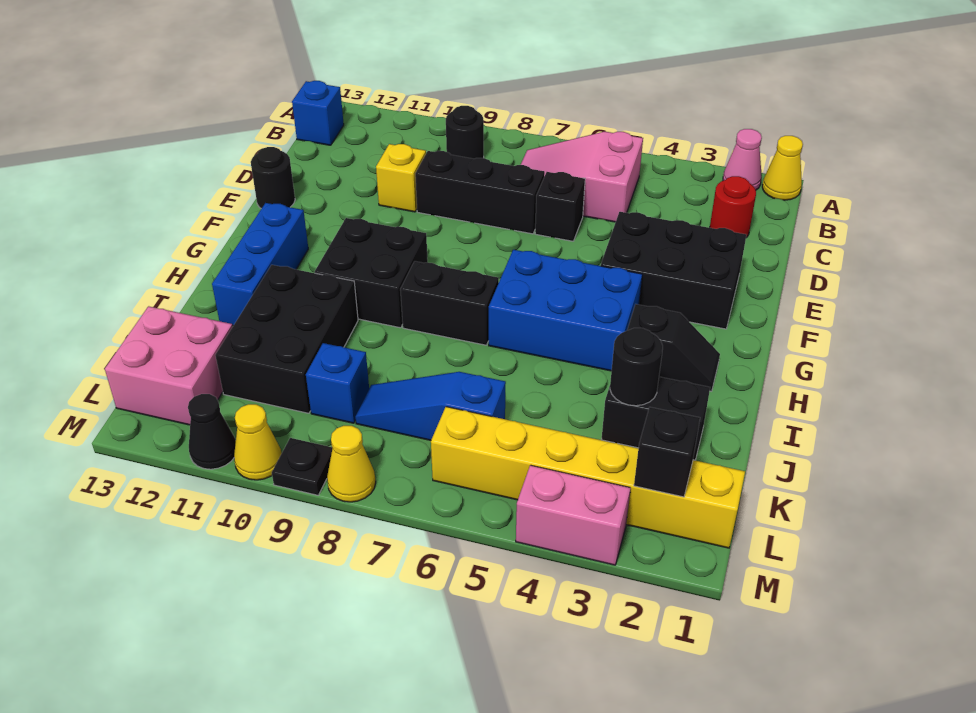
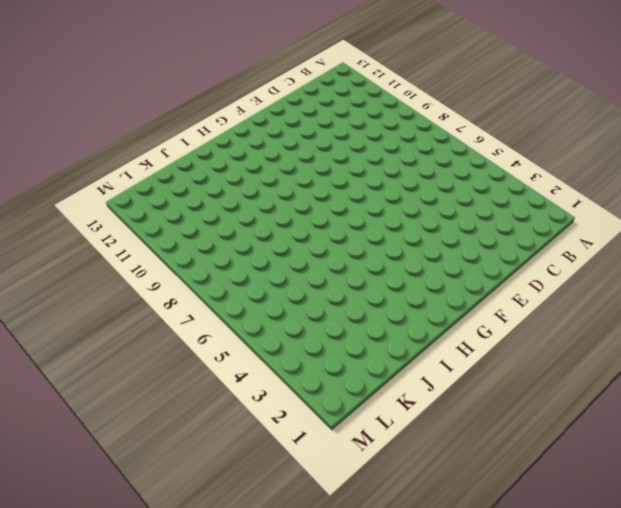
none -> yellow cone A1 level 1
none -> pink cone A2 level 1
none -> pink slope B5:C7 level 1 top 5

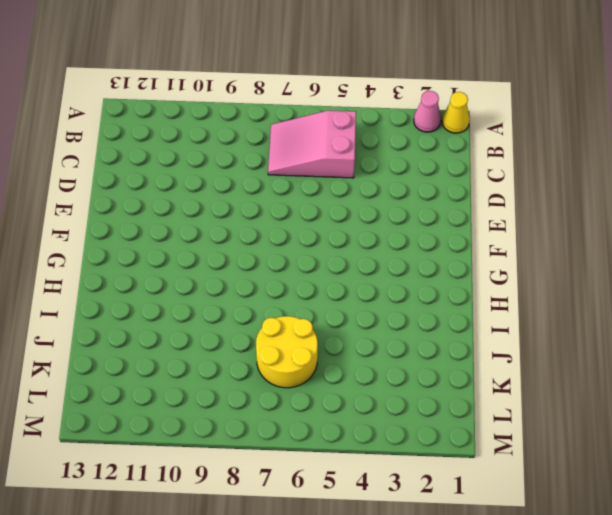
yellow round brick J6:K7 level 1 -> blue slope K6:K8 level 1 top 6
none -> black round brick B9 level 1
none -> blue brick B13 level 1
none -> red round brick C2 level 1

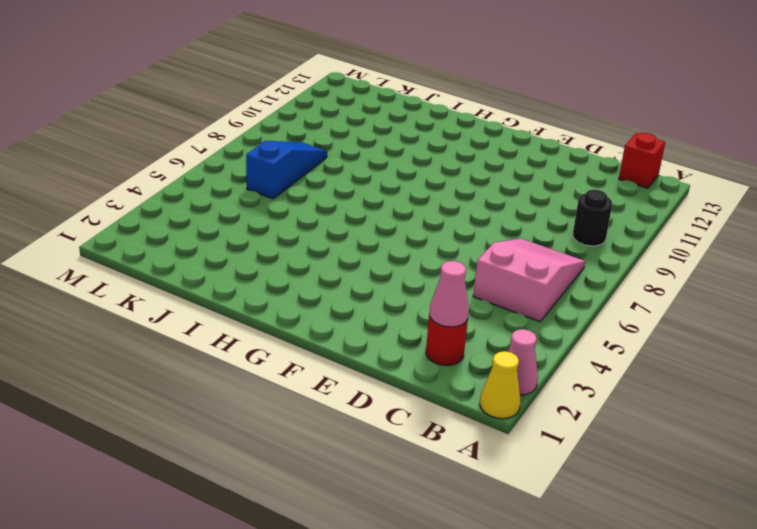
red brick B13 level 1 -> blue brick B13 level 1
pink cone C2 level 2 -> none
none -> black brick D6 level 1
none -> black brick D7:D9 level 1
none -> yellow brick D10 level 1

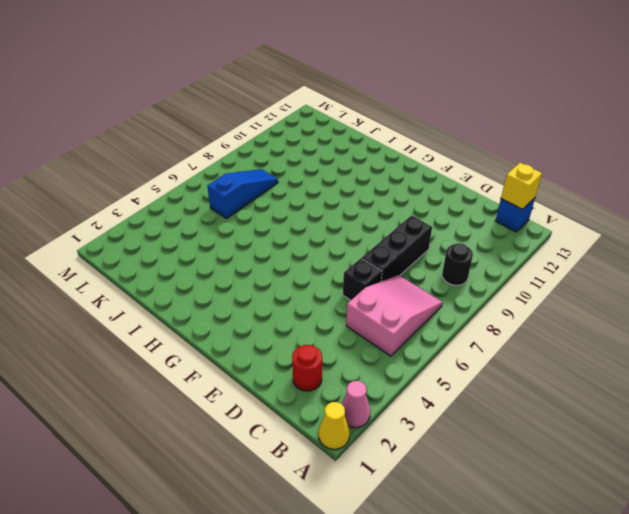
yellow brick B13 level 2 -> yellow brick D10 level 1
none -> black brick E2:F4 level 1
none -> black round brick E13 level 1
none -> blue brick G4:H6 level 1

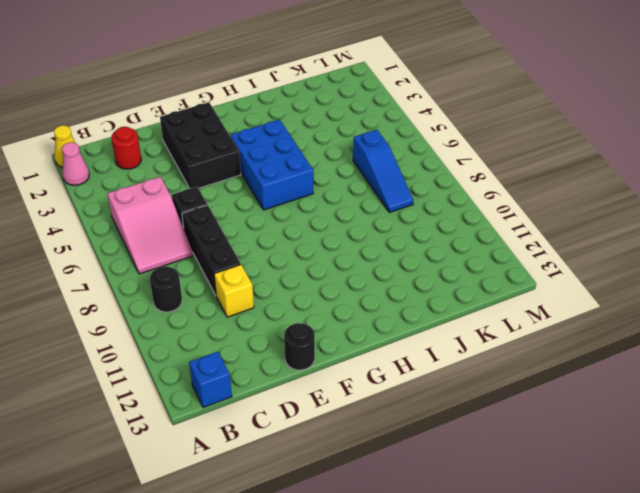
none -> black brick G9:H10 level 1
none -> blue brick G12:I12 level 1
none -> black slope H2:H3 level 1 top 3

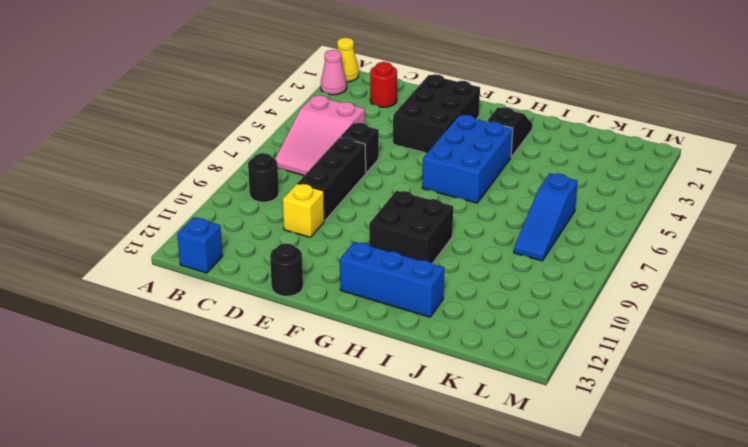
none -> black brick H7:H8 level 1
none -> black brick I10:K11 level 1
none -> black brick J2:J3 level 1

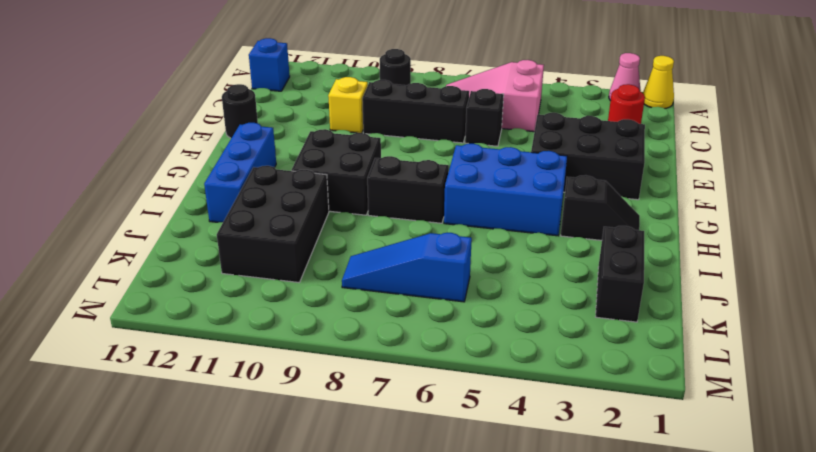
black brick J2:K2 level 1 -> black brick J2:J3 level 1
none -> blue brick K9 level 1
none -> pink brick K12:L13 level 1
none -> yellow brick L1:L6 level 1

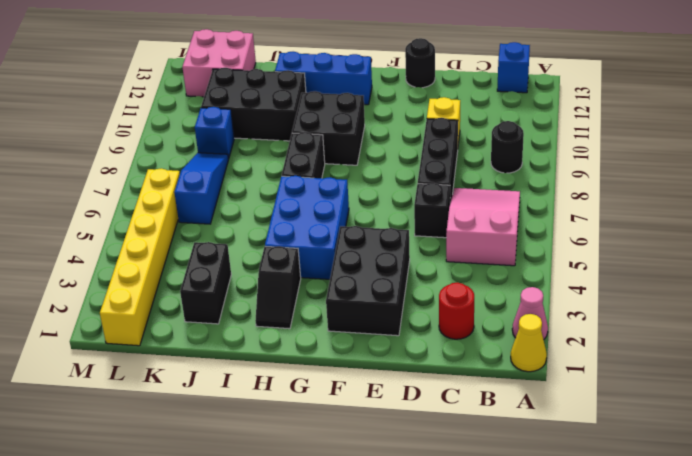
none -> pink brick M3:M4 level 1
none -> yellow cone M8 level 1
none -> black plate M9 level 1

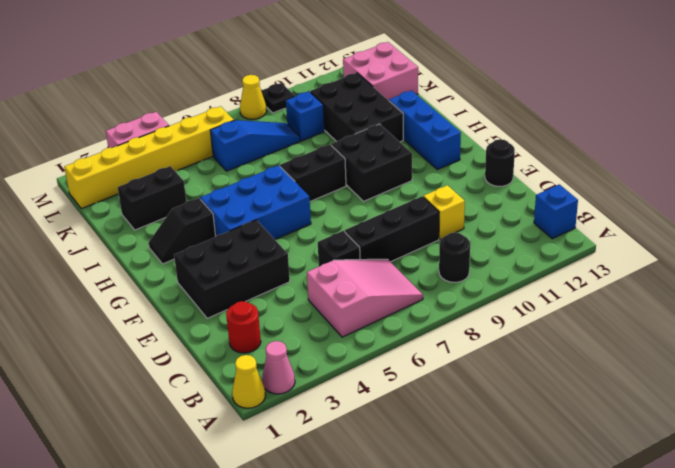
none -> yellow cone M10 level 1
none -> black cone M11 level 1
none -> black round brick J3 level 2

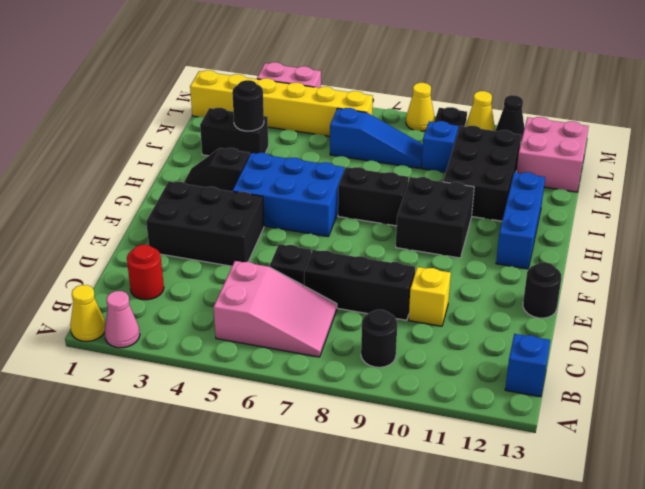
none -> black brick L2 level 2

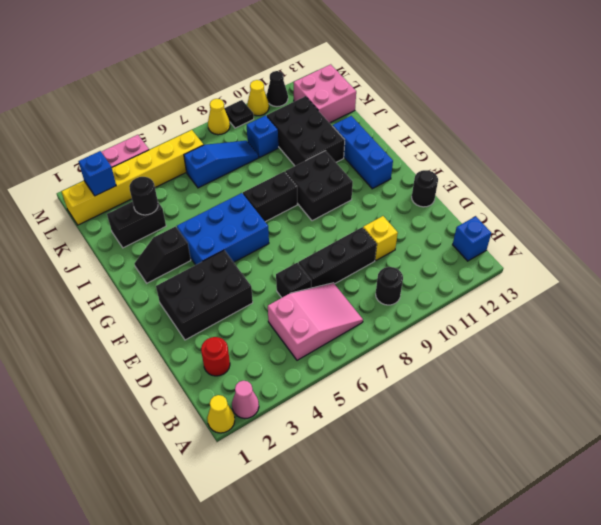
blue brick L2 level 2 -> black brick L2 level 2

